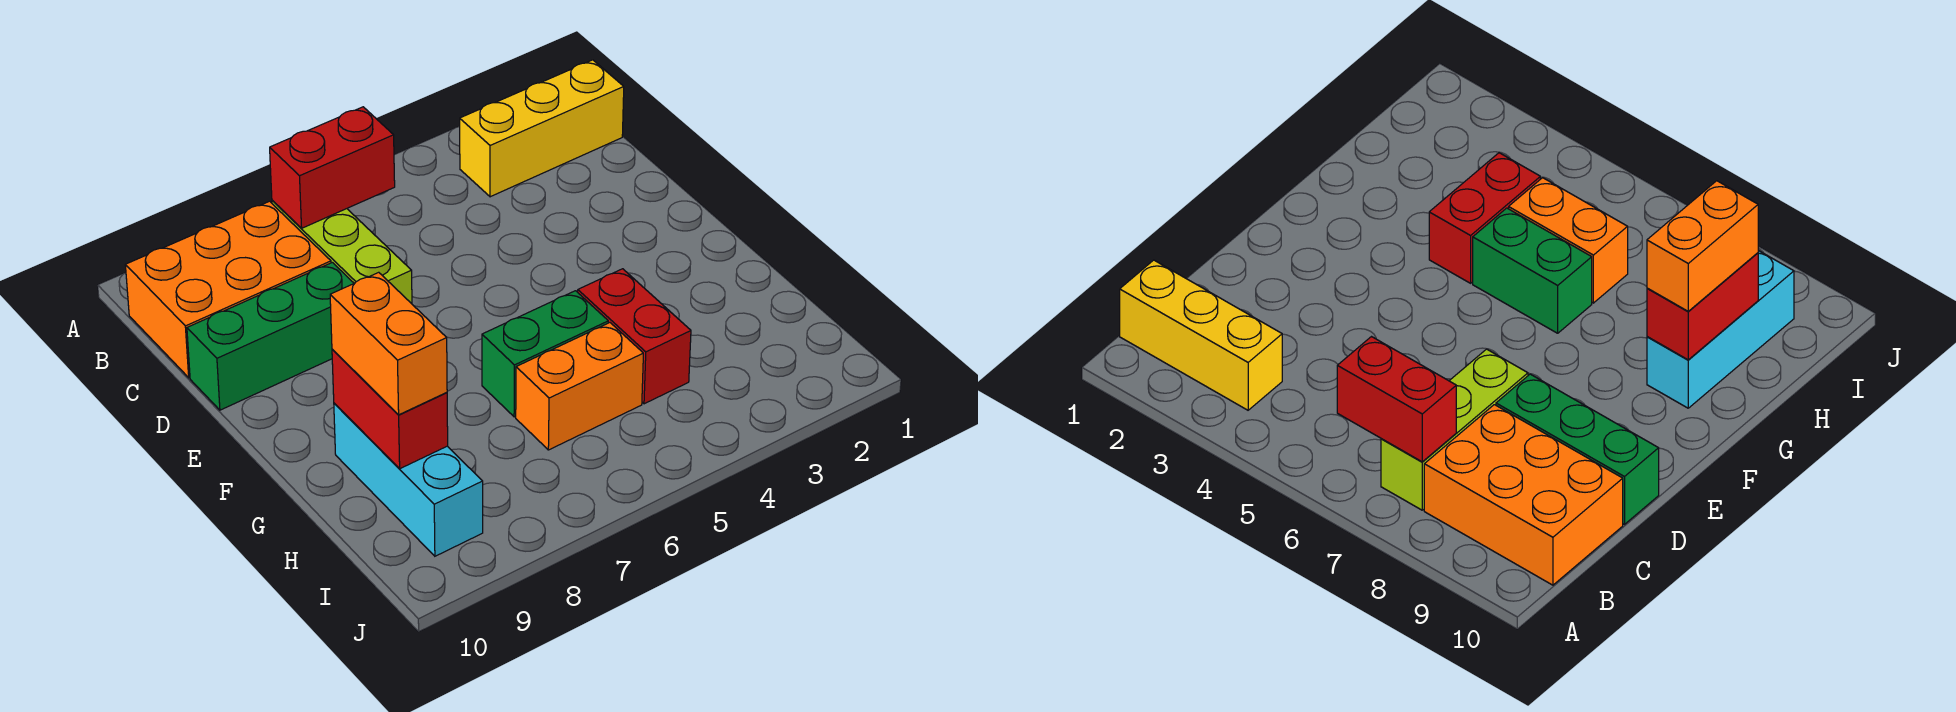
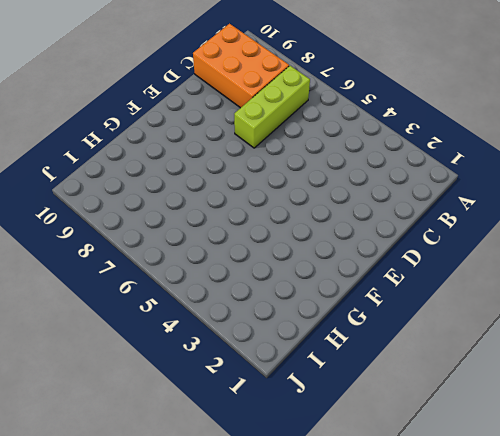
none -> yellow brick B1:B3 level 1
none -> green brick D8:D10 level 1

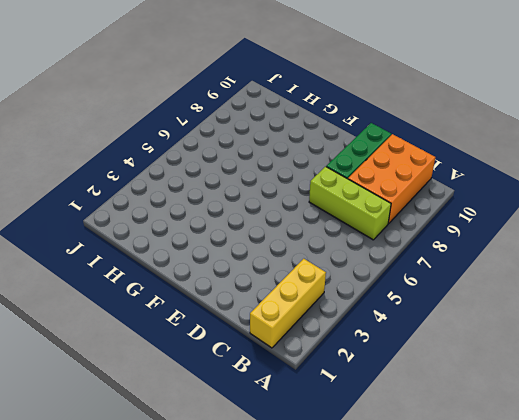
none -> red brick G4:H4 level 1
none -> green brick G5:G6 level 1

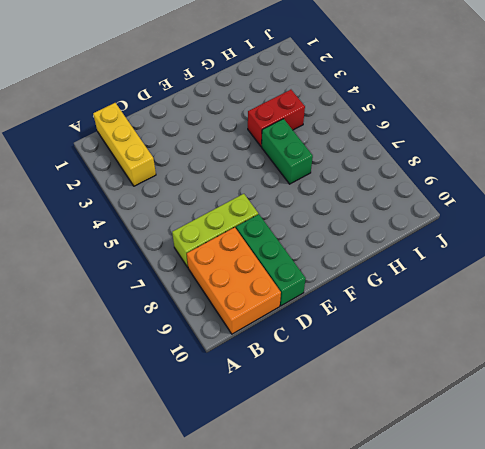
none -> cyan brick G9:I9 level 1
none -> orange brick H5:H6 level 1

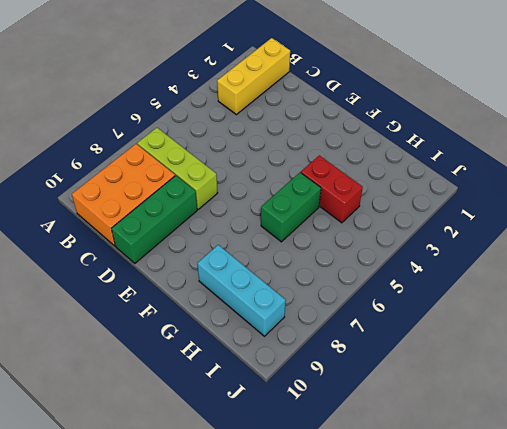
none -> orange brick H5:H6 level 1
none -> red brick B6:B7 level 2

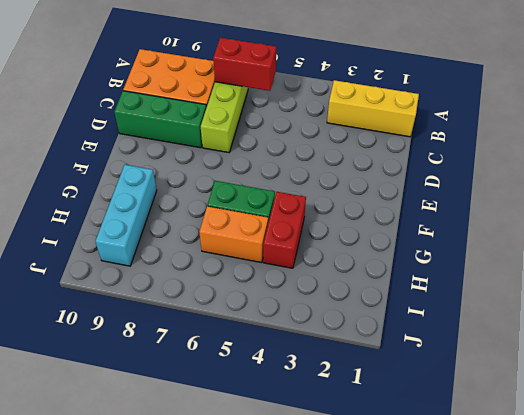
none -> red brick G9:H9 level 2
none -> orange brick G9:H9 level 3

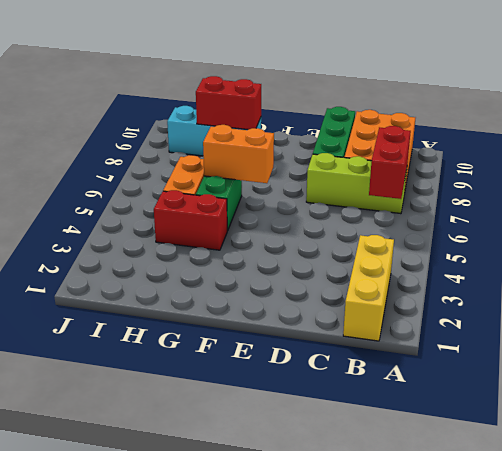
orange brick F6:G6 level 2 -> orange brick G9:H9 level 3

